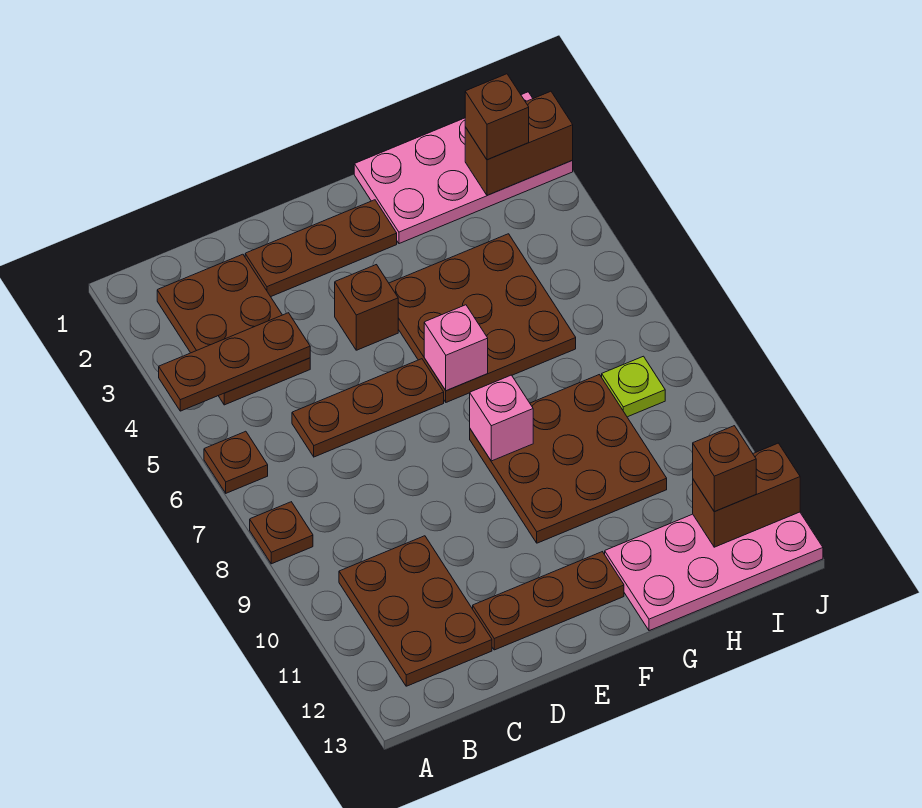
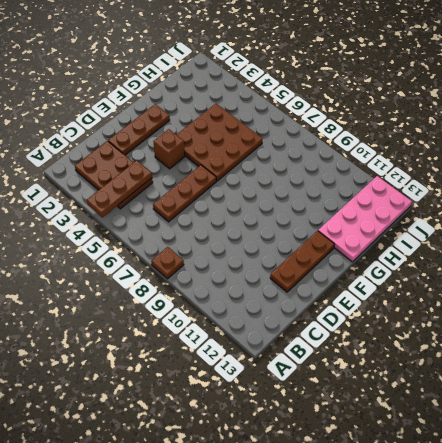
none -> brown plate A6 level 1
none -> brown plate B10:C12 level 1
none -> brown plate F8:H10 level 1

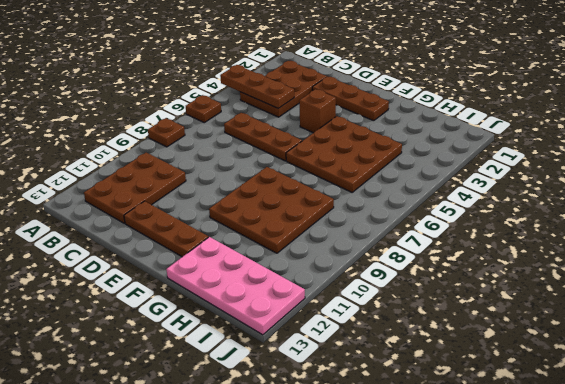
none -> pink plate G1:J2 level 1
none -> lime plate I8 level 1
none -> pink brick F6 level 2

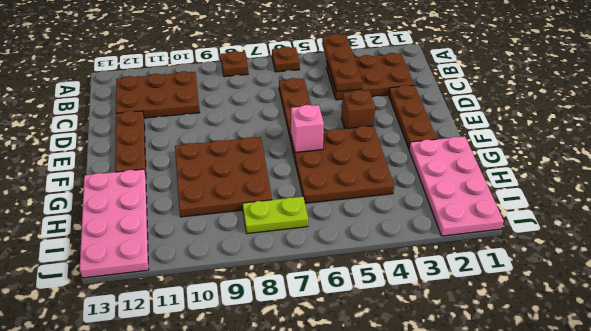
lime plate I7:I8 level 1 -> lime plate I8 level 1
none -> pink brick F8 level 2
none -> brown brick I2:J2 level 2
none -> brown brick I12:J12 level 2

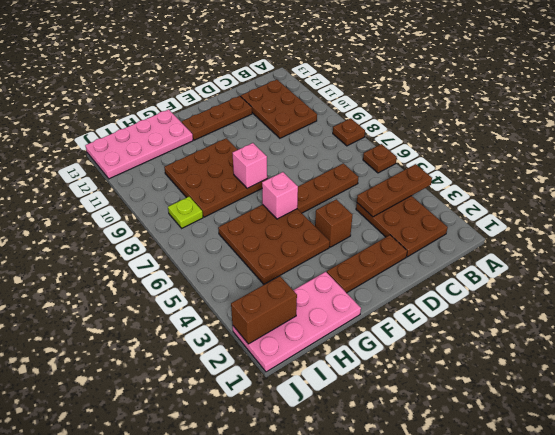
none -> brown brick I12:J12 level 2
none -> brown brick I2 level 3
none -> brown brick I12 level 3

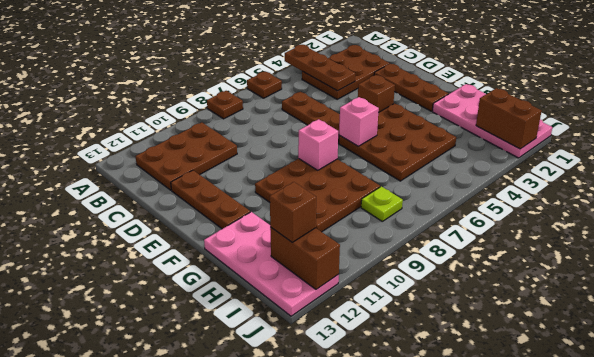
none -> brown brick I2 level 3

